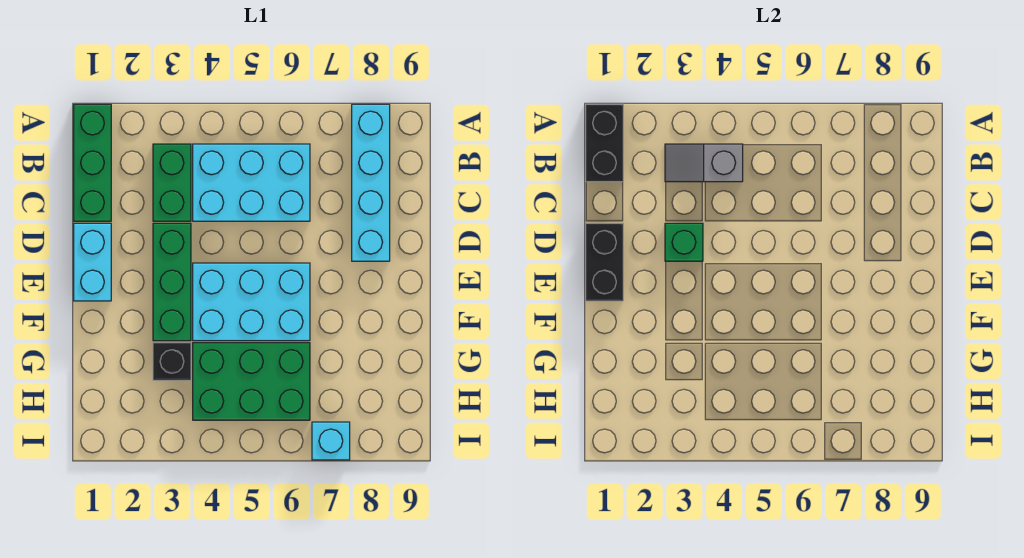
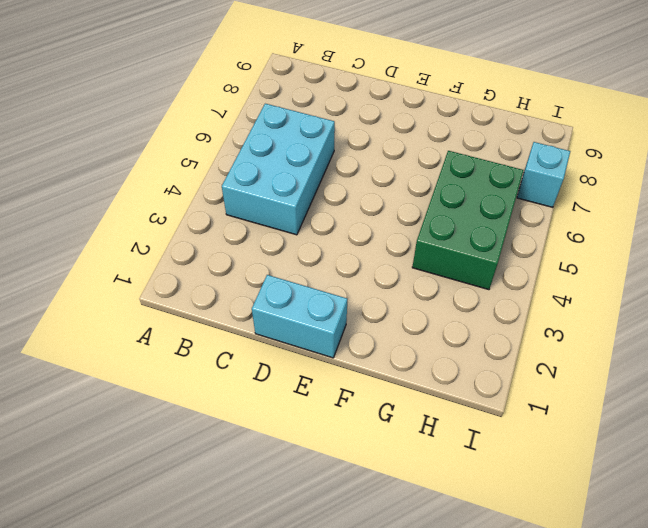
none -> green brick A1:C1 level 1
none -> cyan brick A8:D8 level 1
none -> green brick B3:C3 level 1

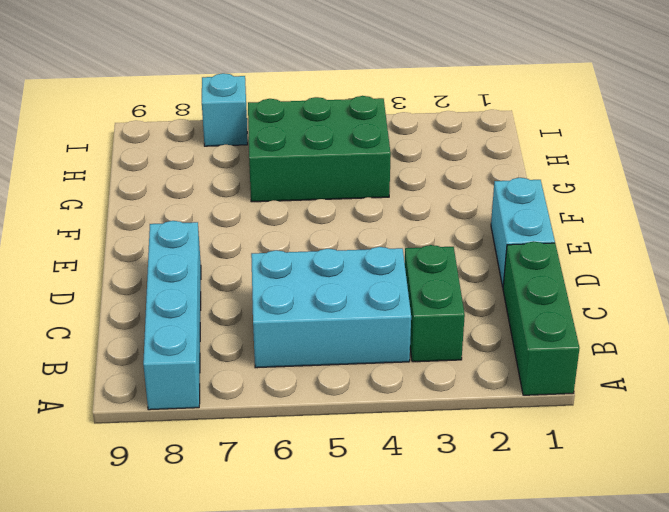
none -> green brick D3:F3 level 1
none -> cyan brick E4:F6 level 1
none -> black brick G3 level 1

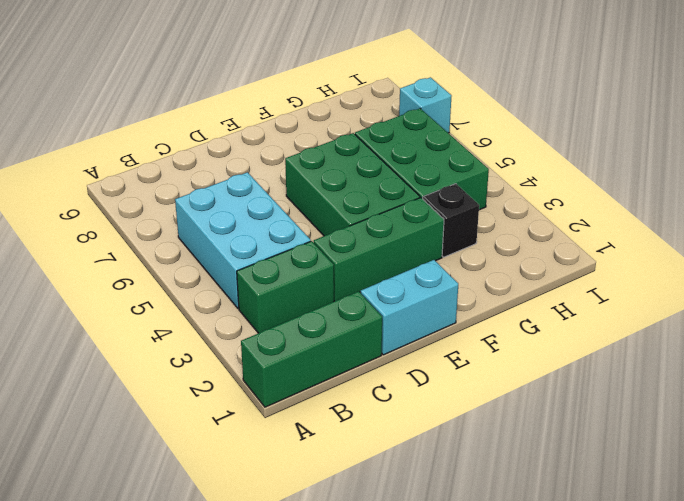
green brick E4:F6 level 1 -> cyan brick E4:F6 level 1
none -> cyan brick A8:D8 level 1
none -> black brick A1:B1 level 2
none -> grey slope B3:B4 level 2 top 4

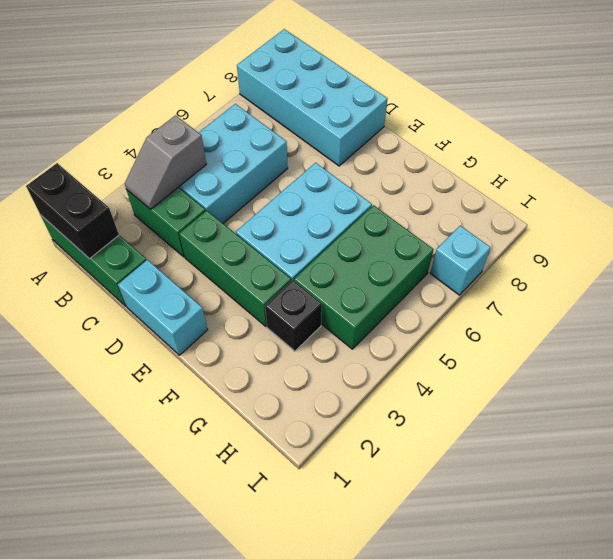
cyan brick A8:D9 level 1 -> cyan brick A8:D8 level 1
none -> black brick D1:E1 level 2
none -> green brick D3 level 2

